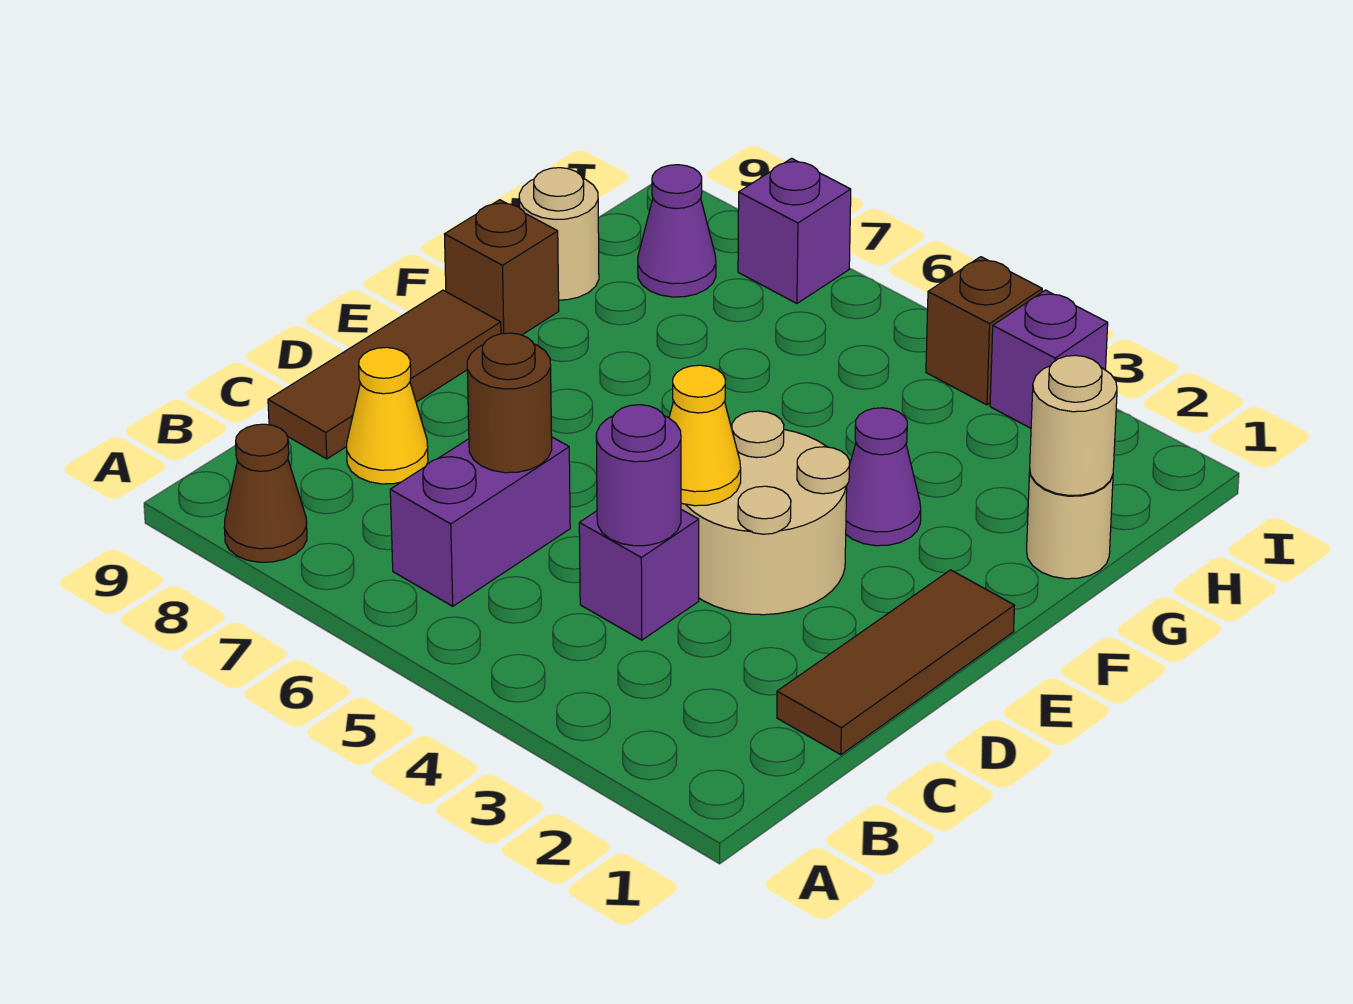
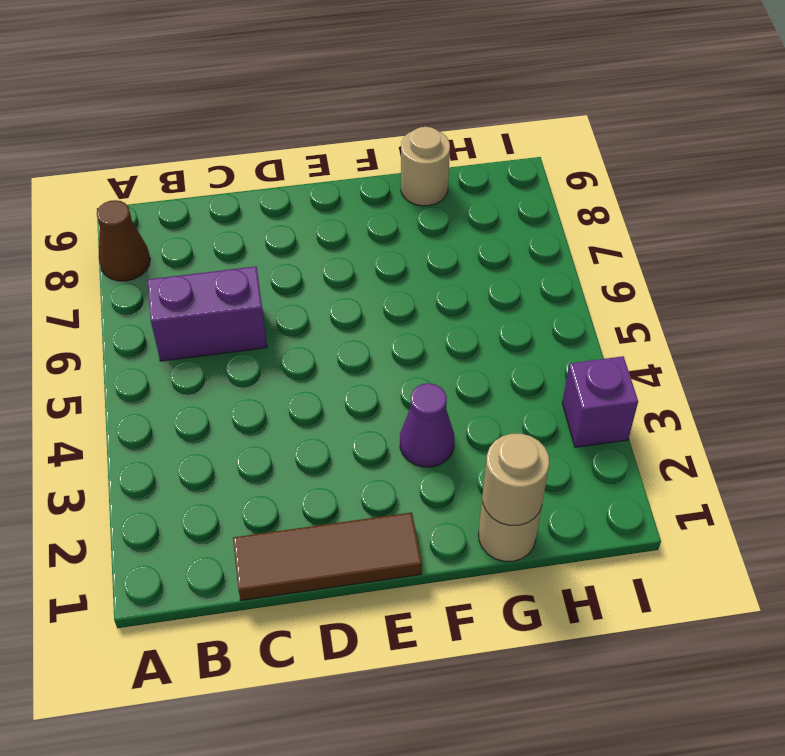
none -> purple brick C4 level 1
none -> yellow cone C8 level 1
none -> brown tile C9:E9 level 1

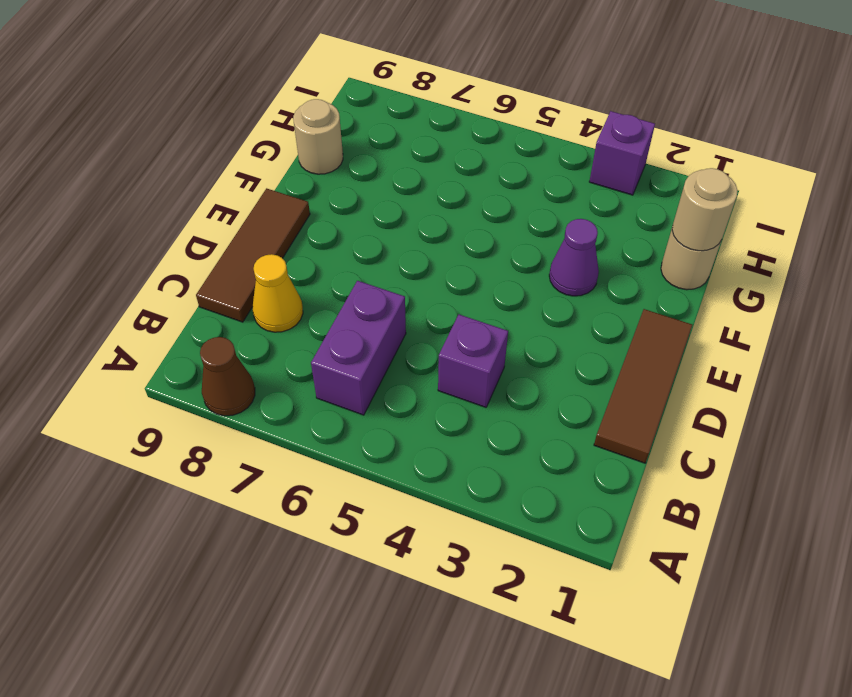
none -> tan round brick D3:E4 level 1
none -> brown brick F9 level 1
none -> purple cone H8 level 1

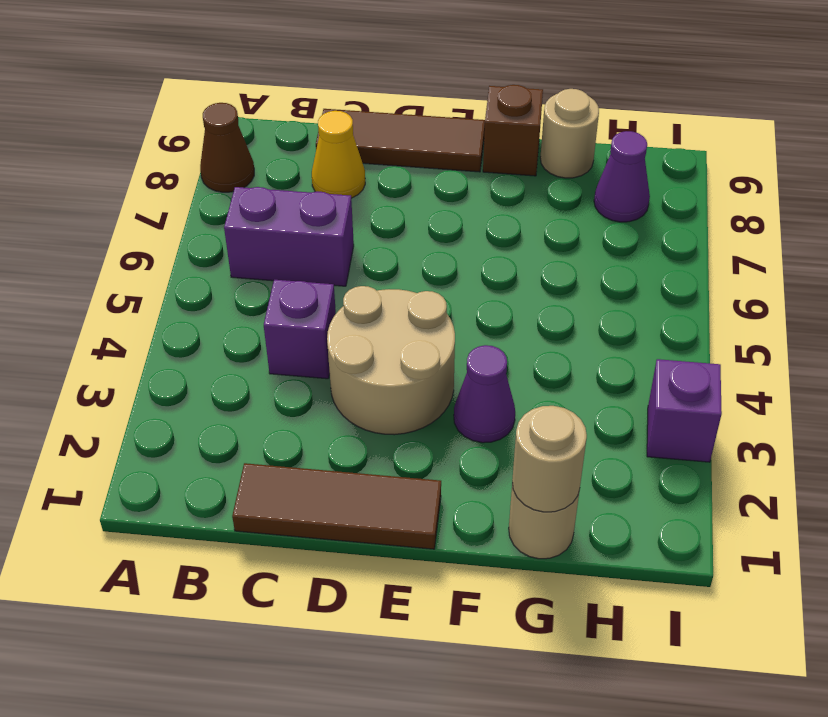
none -> brown brick I4 level 1
none -> purple brick I7 level 1
none -> purple round brick C4 level 2

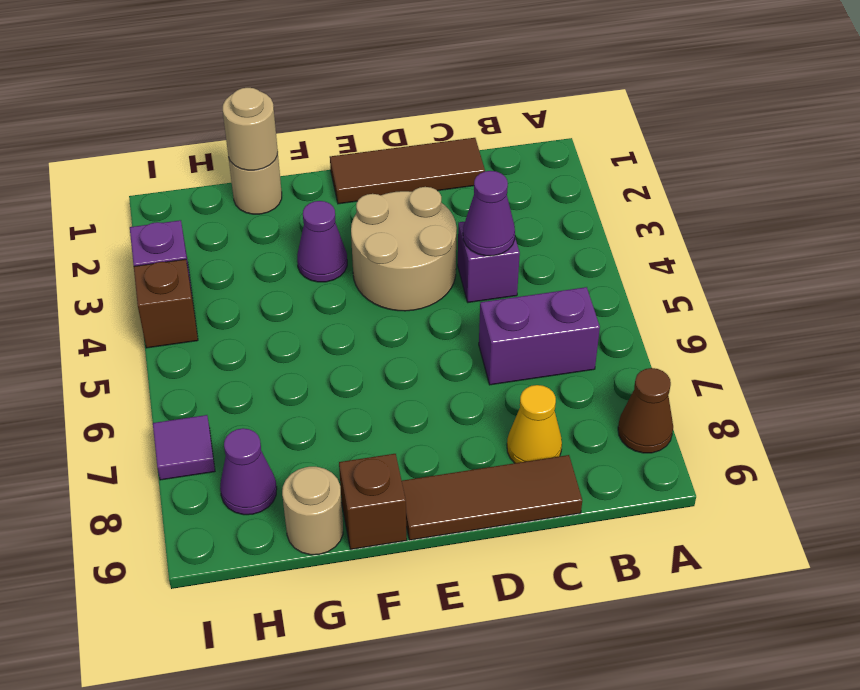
purple cone C4 level 2 -> purple round brick C4 level 2
purple tile I7 level 1 -> purple brick I7 level 1
none -> brown round brick C6 level 2
none -> yellow cone D4 level 2

